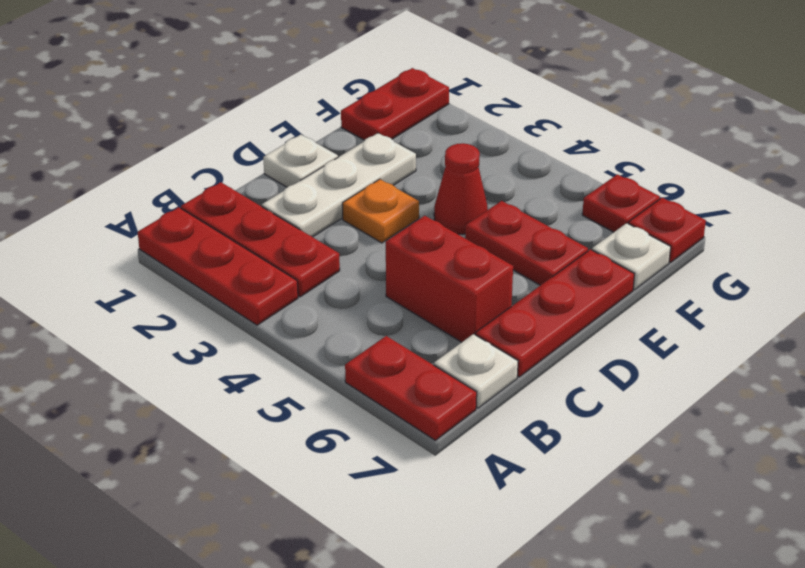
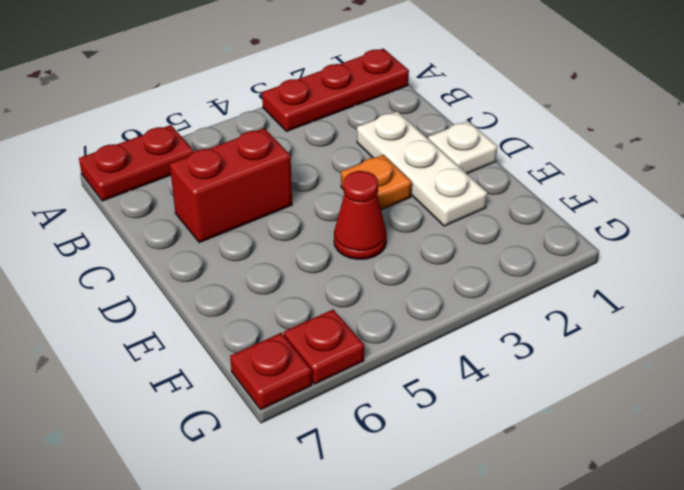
none -> red plate B1:B3 level 1
none -> white plate B7 level 1
none -> red plate C7:E7 level 1

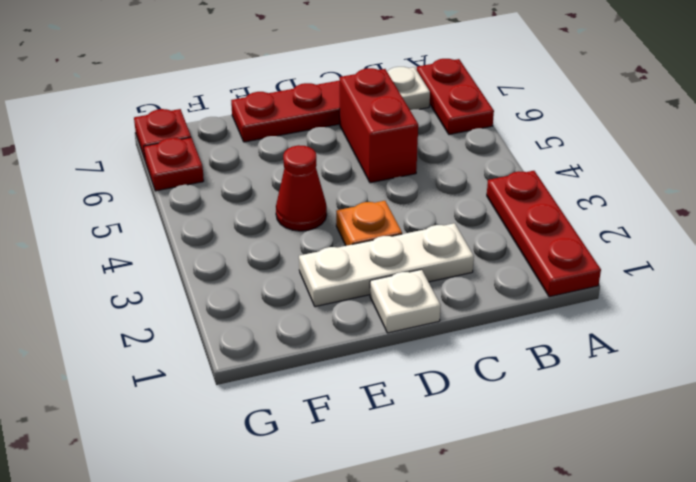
none -> red plate B1:B3 level 1
none -> red plate E5:E6 level 1
none -> red plate F1:G1 level 1

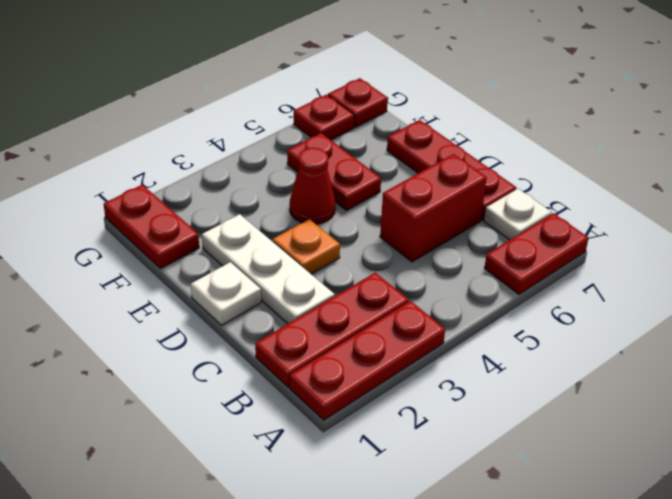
red plate E5:F5 level 1 -> red plate E5:E6 level 1
none -> white plate F7 level 1

